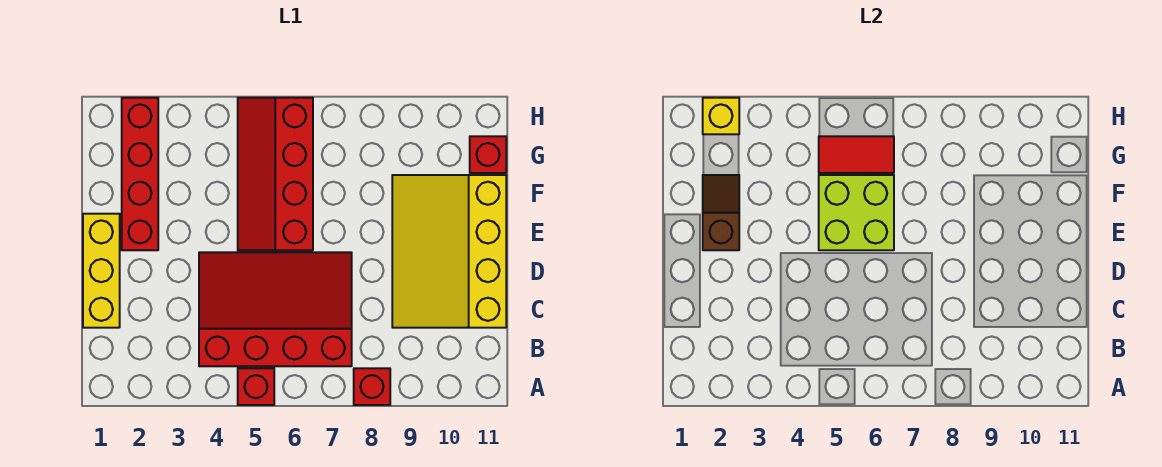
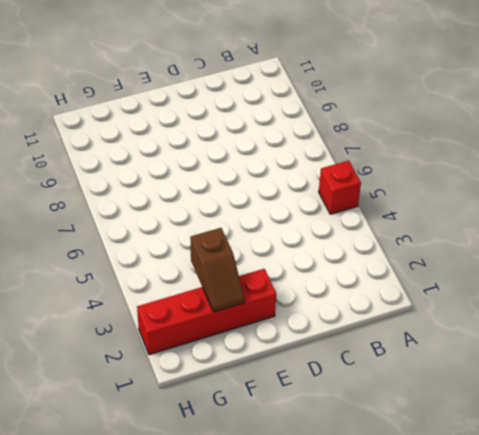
brown slope F2:F3 level 2 top 3 -> brown slope E2:F2 level 2 top E
none -> red brick A8 level 1
none -> red slope B4:D7 level 1 top B
none -> yellow brick C1:E1 level 1

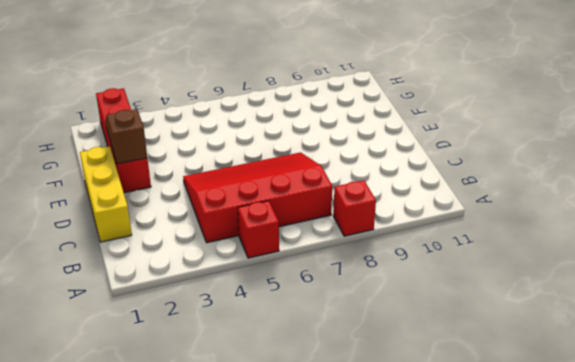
none -> yellow slope C9:F11 level 1 top 11
none -> red slope E5:H6 level 1 top 6
none -> red brick G11 level 1

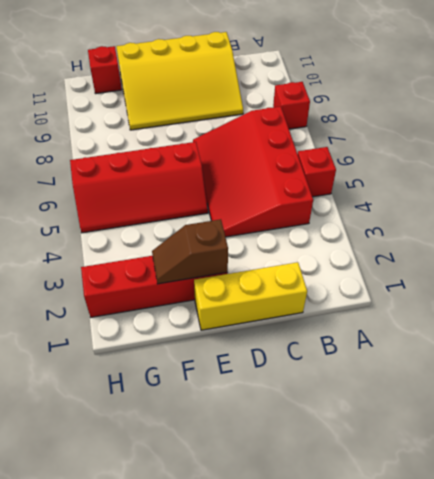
none -> lime brick E5:F6 level 2
none -> red tile G5:G6 level 2
none -> yellow brick H2 level 2

